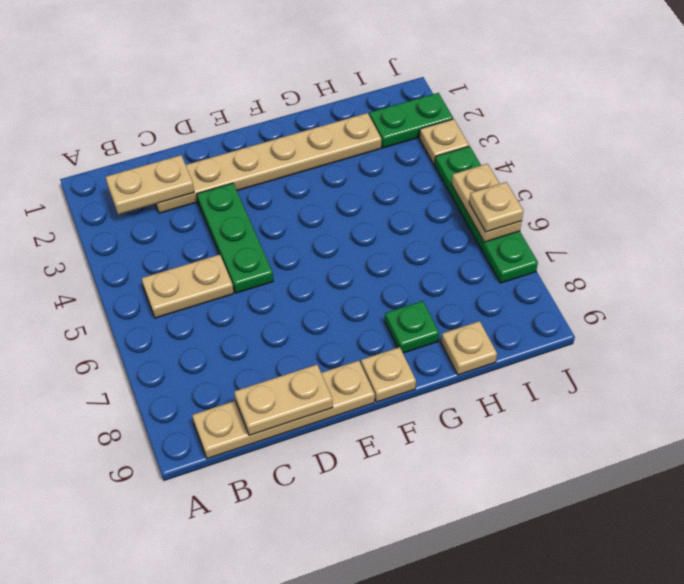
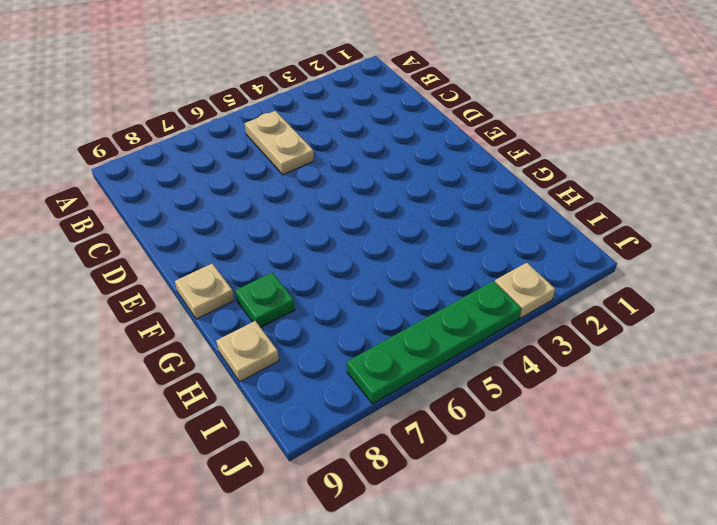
none -> tan plate B9:E9 level 1
none -> tan plate C2:H2 level 1
none -> green plate D3:D5 level 1

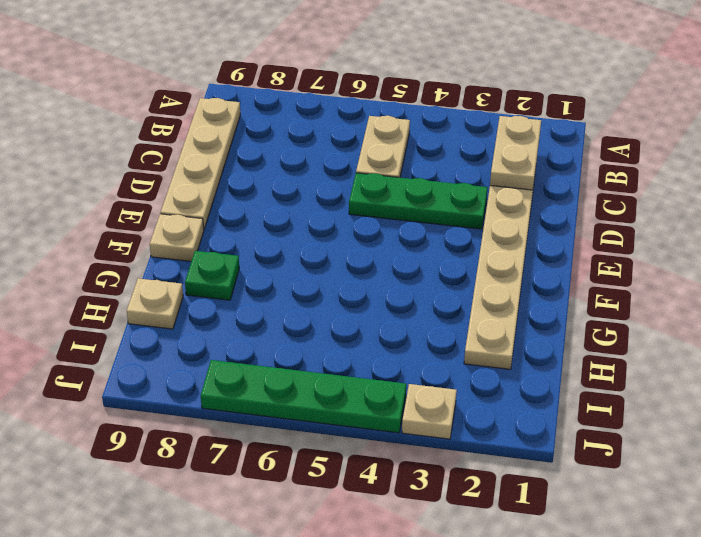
none -> green plate I2:J2 level 1
none -> tan plate C9:D9 level 2
none -> tan plate J5:J6 level 2

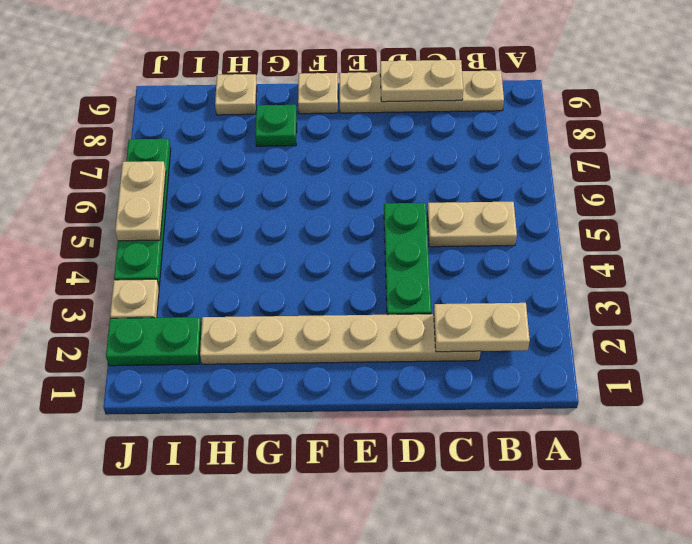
none -> tan plate J6 level 3

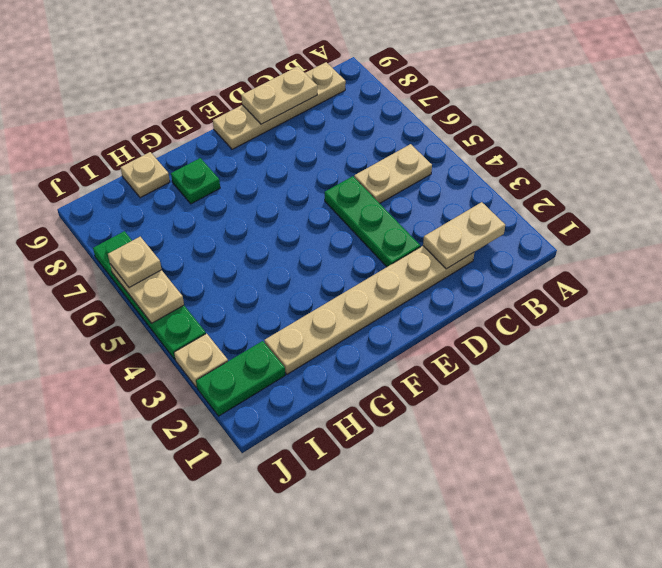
none -> tan plate F9 level 1

